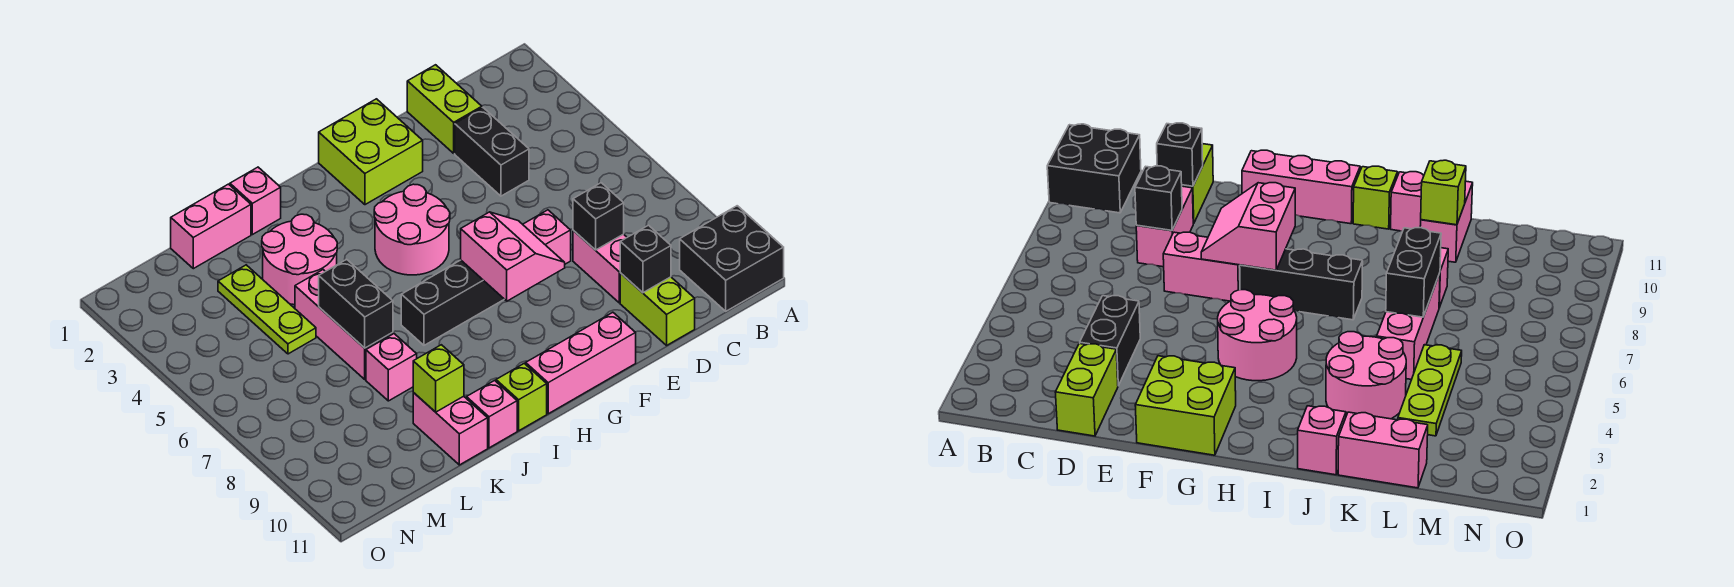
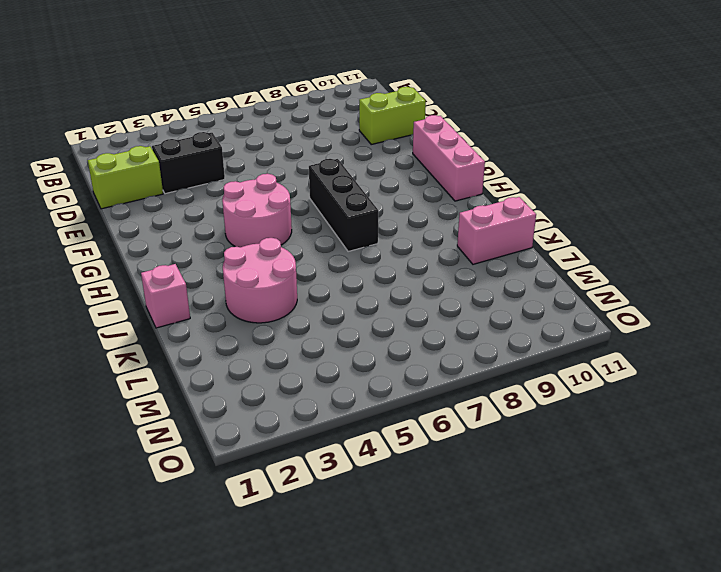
none -> black brick A10:B11 level 1
none -> pink brick D8:D9 level 1
none -> pink brick E7:F7 level 1

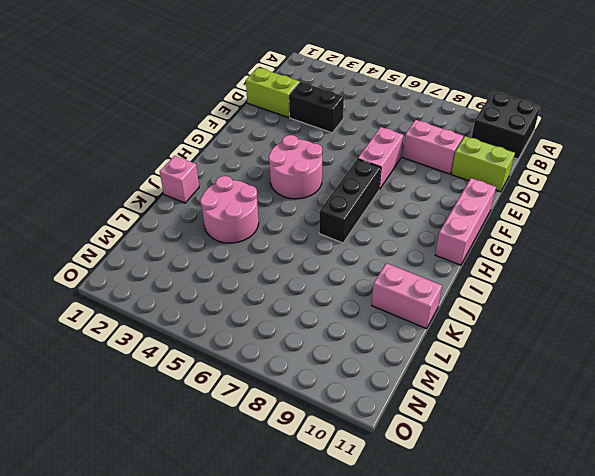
none -> lime brick F1:G2 level 1
none -> lime brick I11 level 1
none -> pink brick J11 level 1

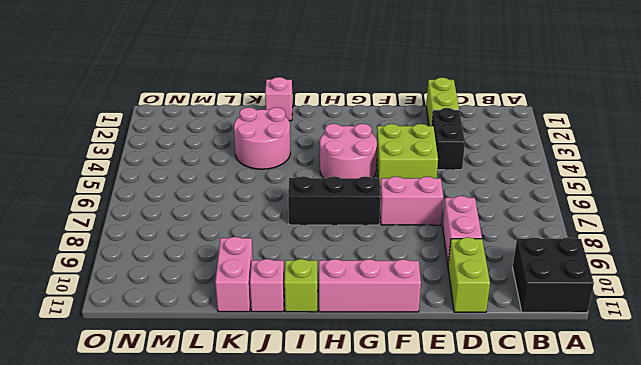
lime brick E4:F5 level 1 -> lime brick F1:G2 level 1
none -> pink brick K1:L1 level 1
none -> pink brick K5:K7 level 1
none -> pink brick K8 level 1

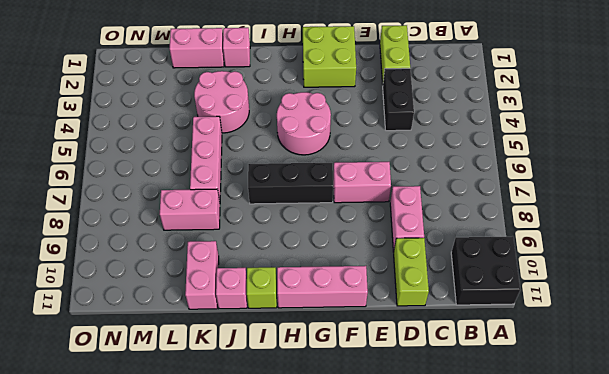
pink brick K8:L8 level 1 -> pink brick K8 level 1
none -> lime plate L3:L5 level 1
none -> black brick D8 level 2
none -> black brick D10 level 2

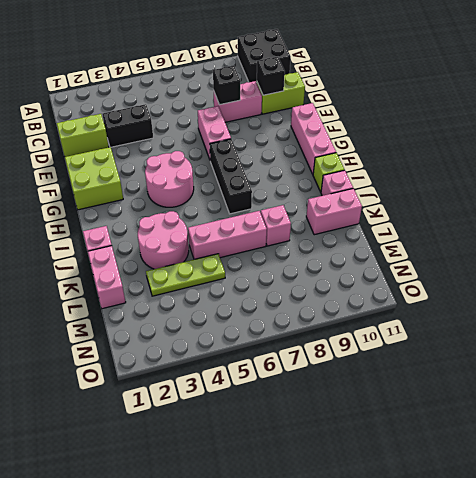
none -> pink slope F7:G8 level 2 top G
none -> black brick K6:K7 level 2
none -> lime brick K10 level 2

